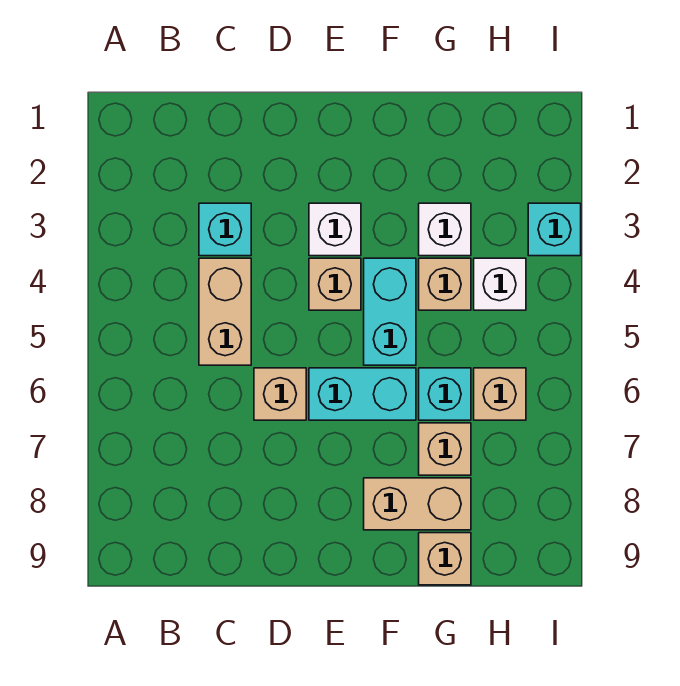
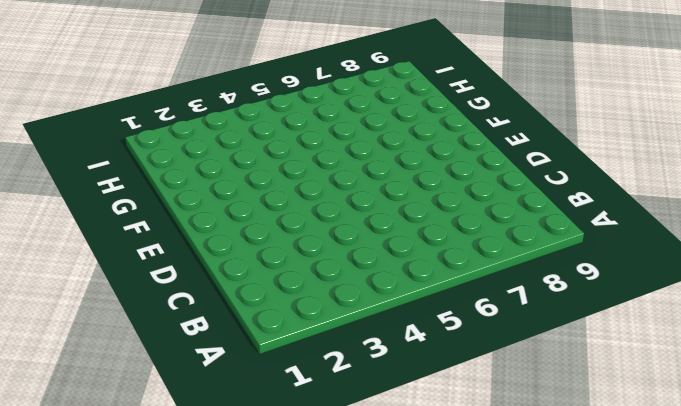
none -> cyan brick C3 level 1
none -> tan brick C4:C5 level 1
none -> tan brick D6 level 1

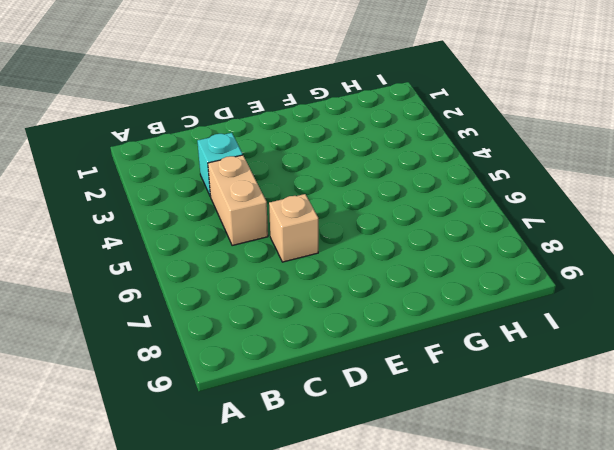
none -> white brick E3 level 1
none -> tan brick E4 level 1
none -> cyan brick E6:F6 level 1

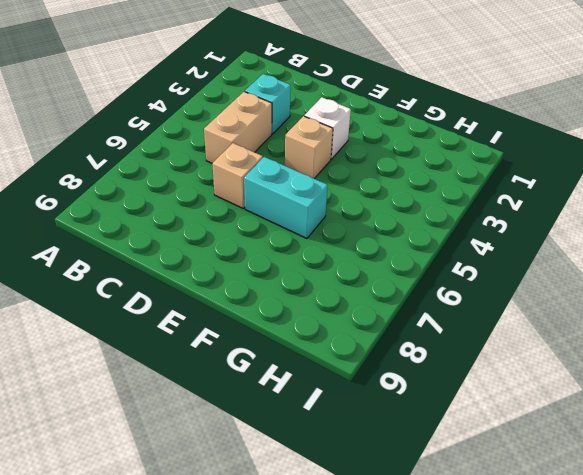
none -> cyan brick F4:F5 level 1
none -> tan brick F8:G8 level 1
none -> white brick G3 level 1

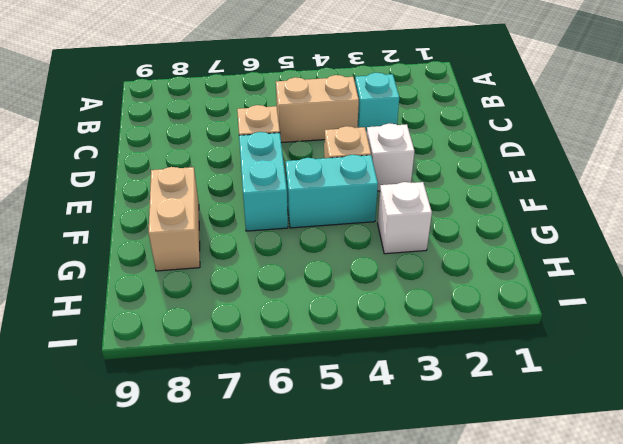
none -> tan brick G4 level 1
none -> cyan brick G6 level 1
none -> tan brick G7 level 1

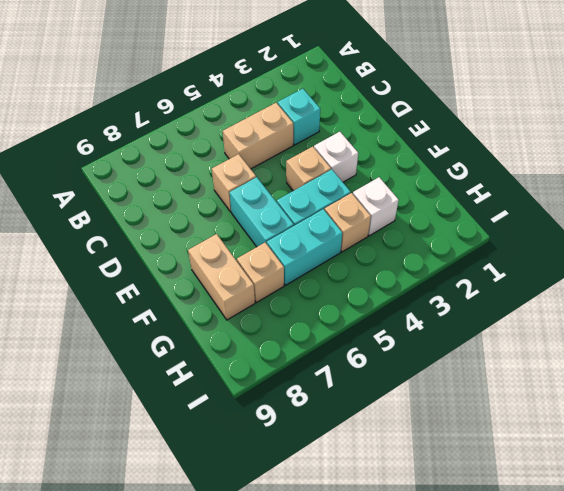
cyan brick G5:G6 level 1 -> cyan brick G6 level 1
none -> tan brick G9 level 1
none -> white brick H4 level 1
none -> tan brick H6 level 1

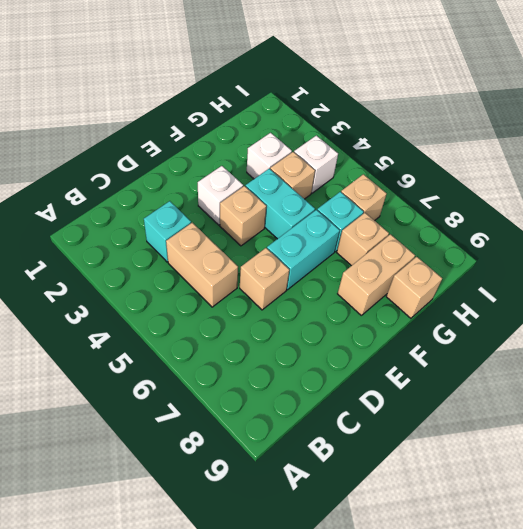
none -> cyan brick I3 level 1

